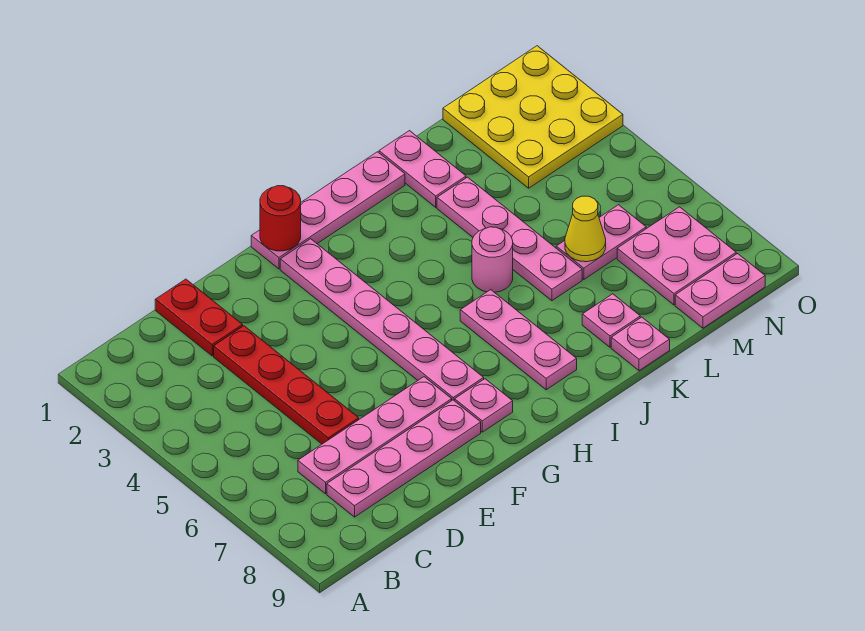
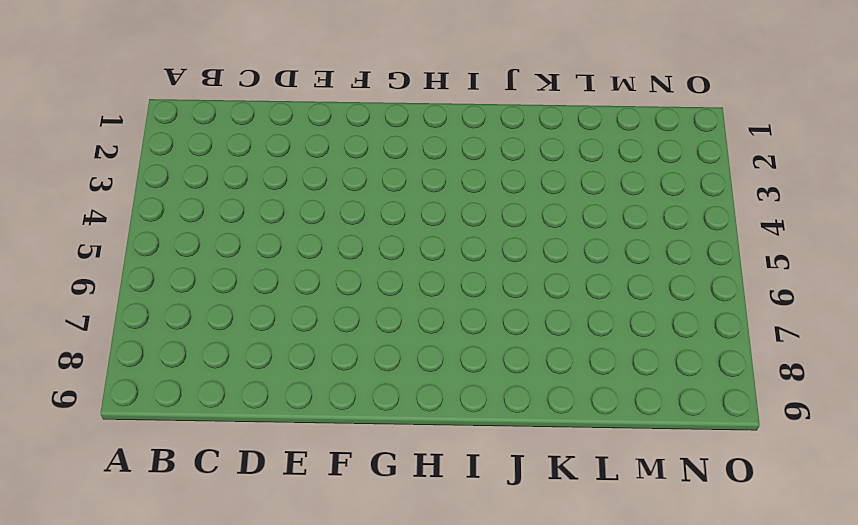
none -> pink plate C7:F7 level 1
none -> pink plate C8:F8 level 1
none -> red plate D1:D2 level 1

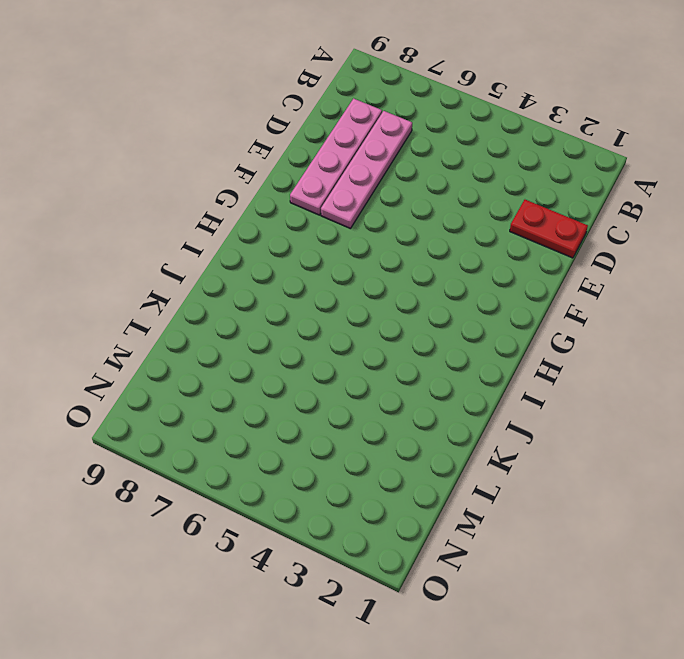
none -> red plate D3:D6 level 1
none -> pink plate G1:J1 level 1
none -> pink plate G2:G7 level 1

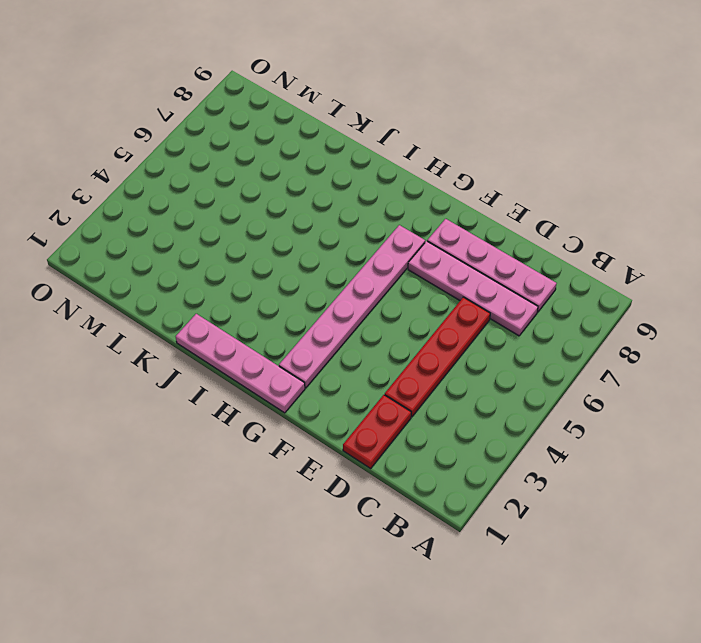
none -> pink plate G8 level 1
none -> pink plate I6:I8 level 1
none -> pink round brick J5 level 1

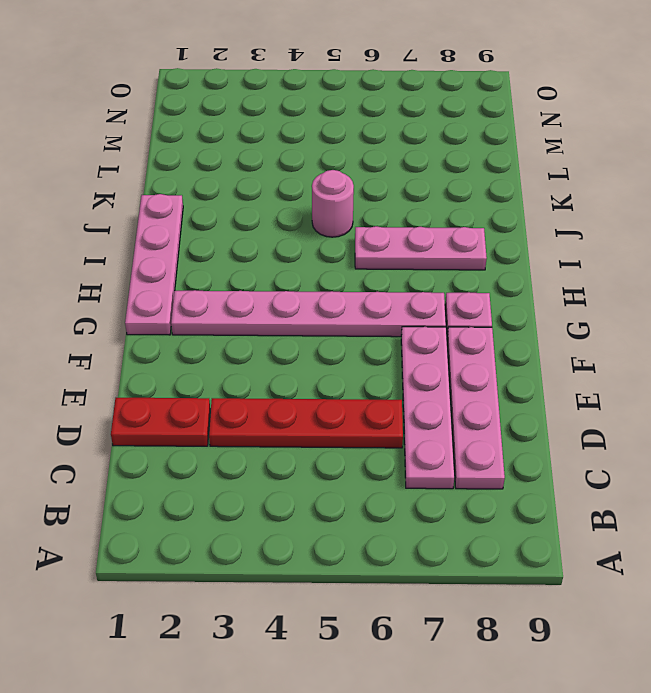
none -> pink plate K1:K2 level 1
none -> pink plate K3:K6 level 1
none -> pink plate K8 level 1

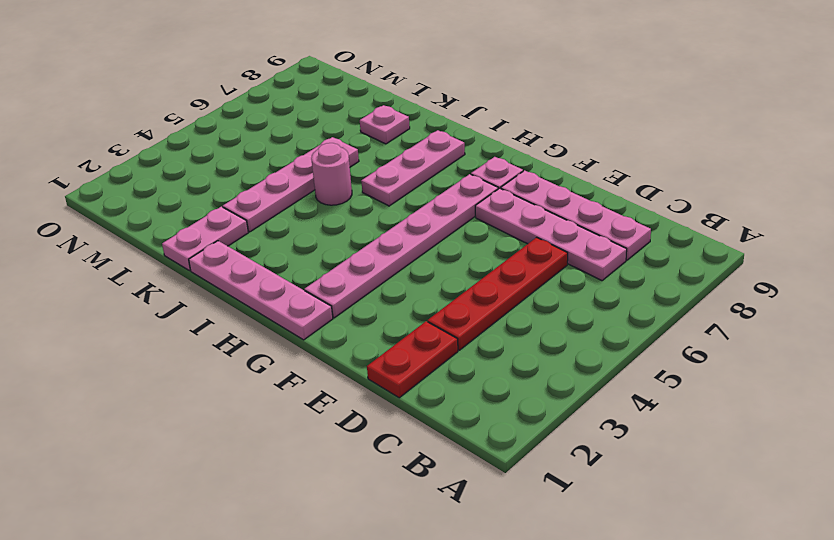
none -> pink plate K9 level 1
none -> pink plate L6:M6 level 1
none -> yellow plate M1:O3 level 1

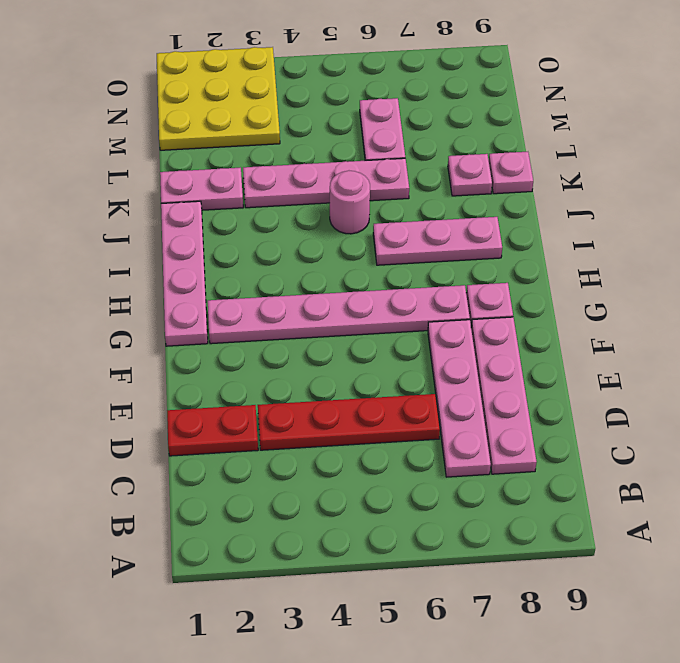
none -> pink plate M7:N8 level 1
none -> pink plate M9:N9 level 1
none -> red round brick G1 level 2

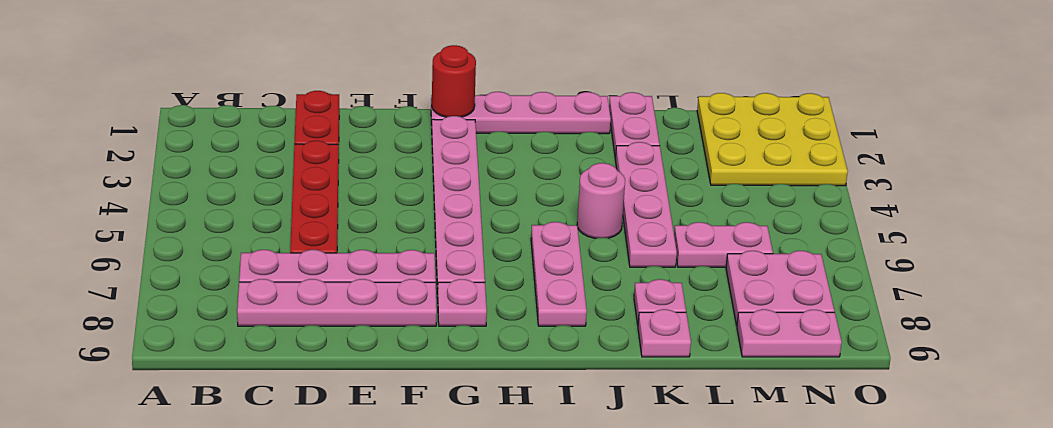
none -> yellow cone L6 level 2

